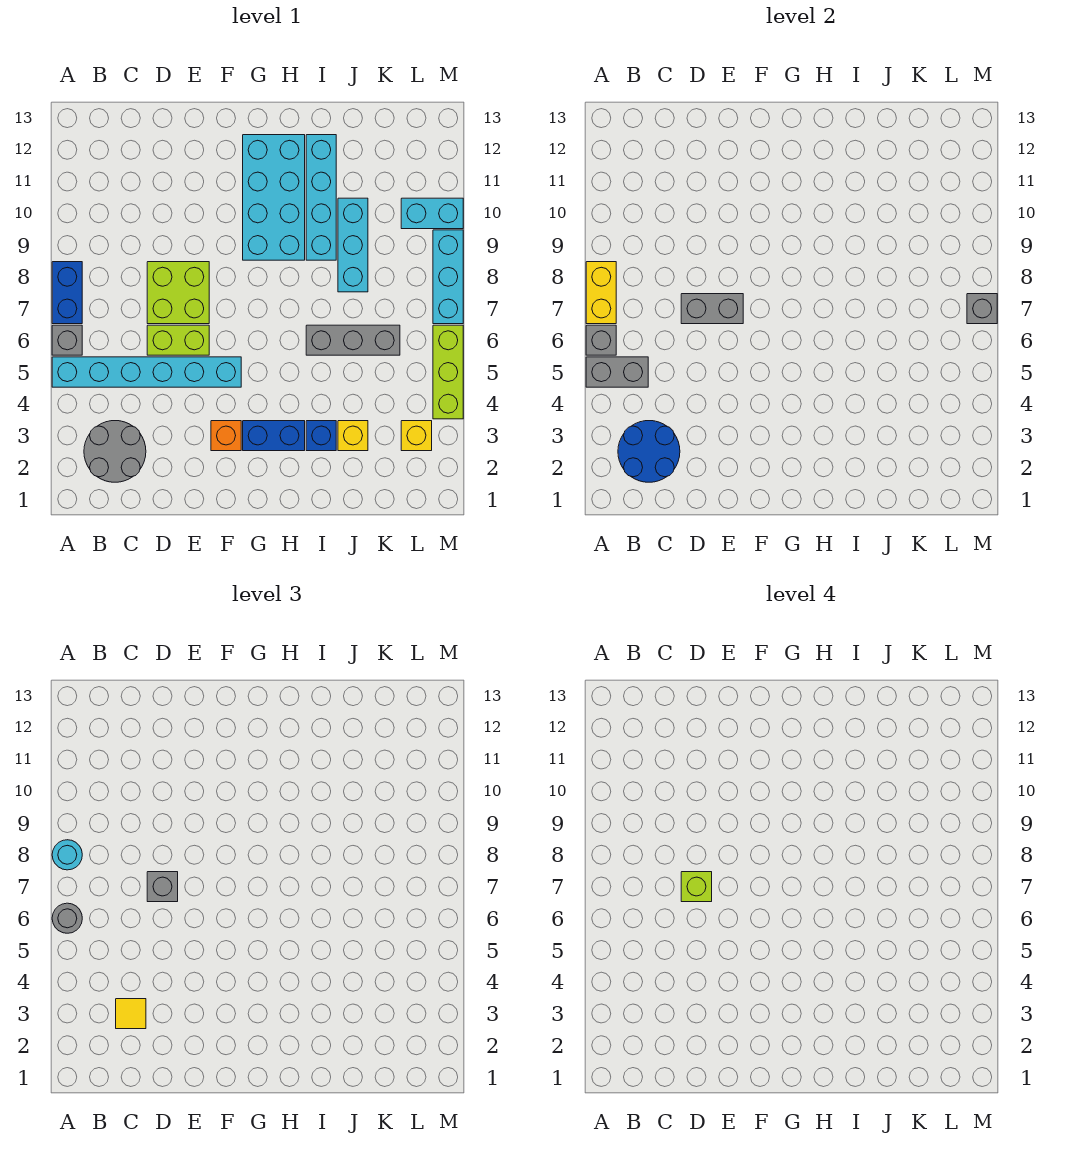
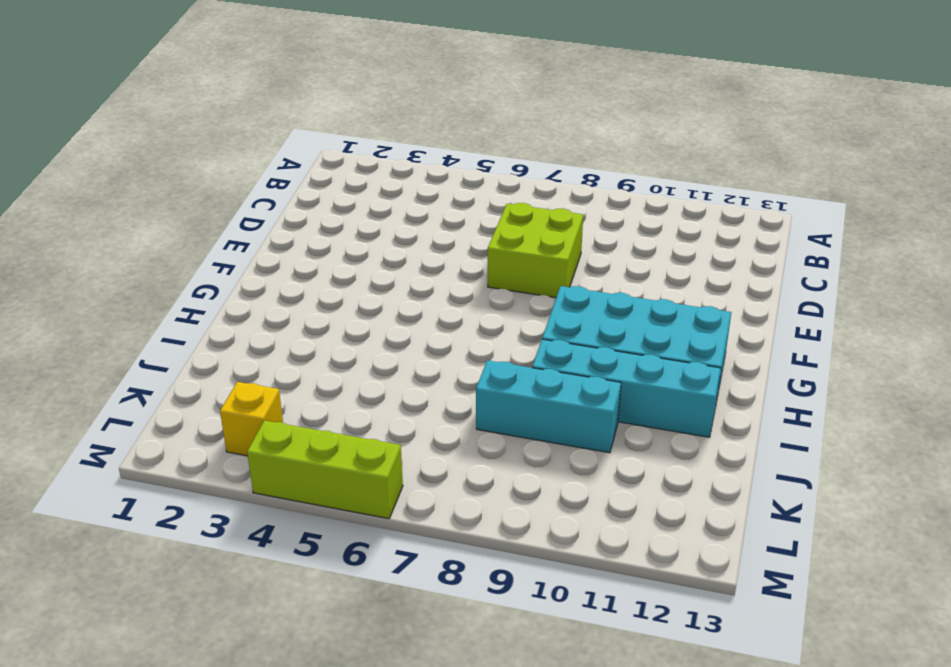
none -> cyan brick A5:F5 level 1
none -> grey brick A6 level 1
none -> blue brick A7:A8 level 1

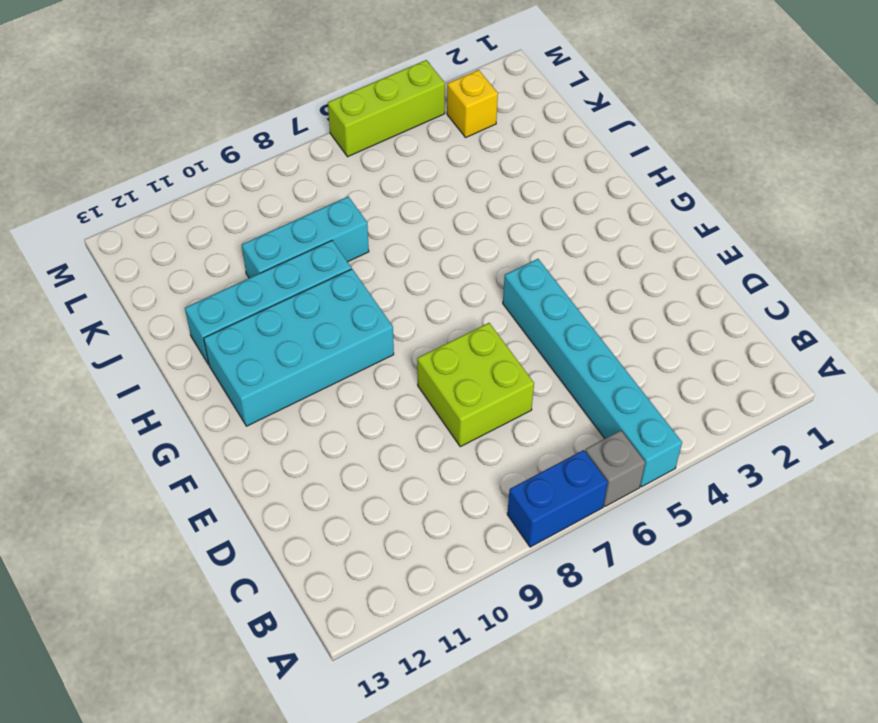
none -> grey round brick B2:C3 level 1
none -> lime brick D6:E6 level 1
none -> orange brick F3 level 1

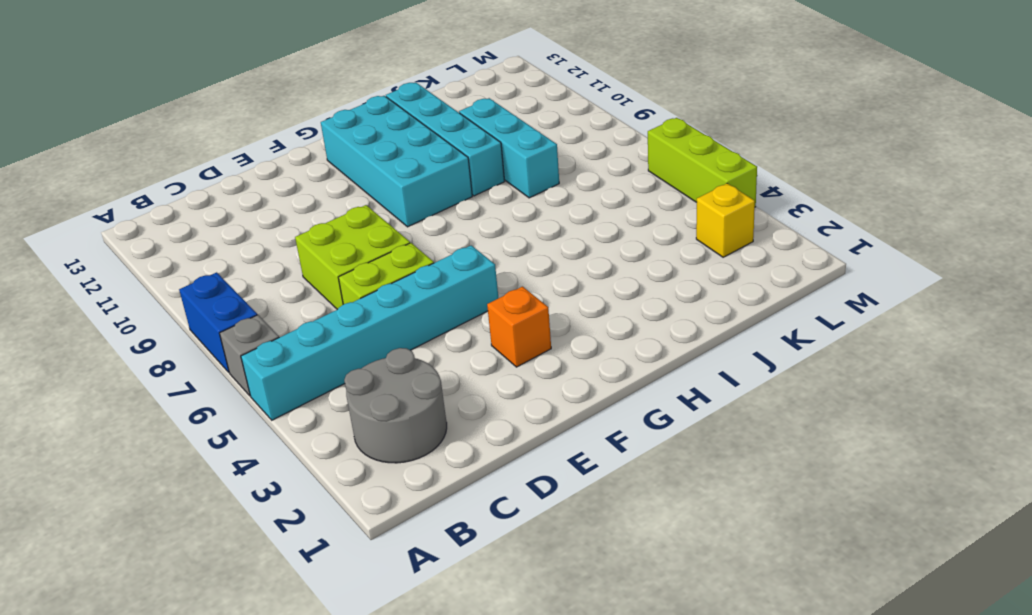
none -> blue brick G3:H3 level 1
none -> blue brick I3 level 1
none -> grey brick I6:K6 level 1

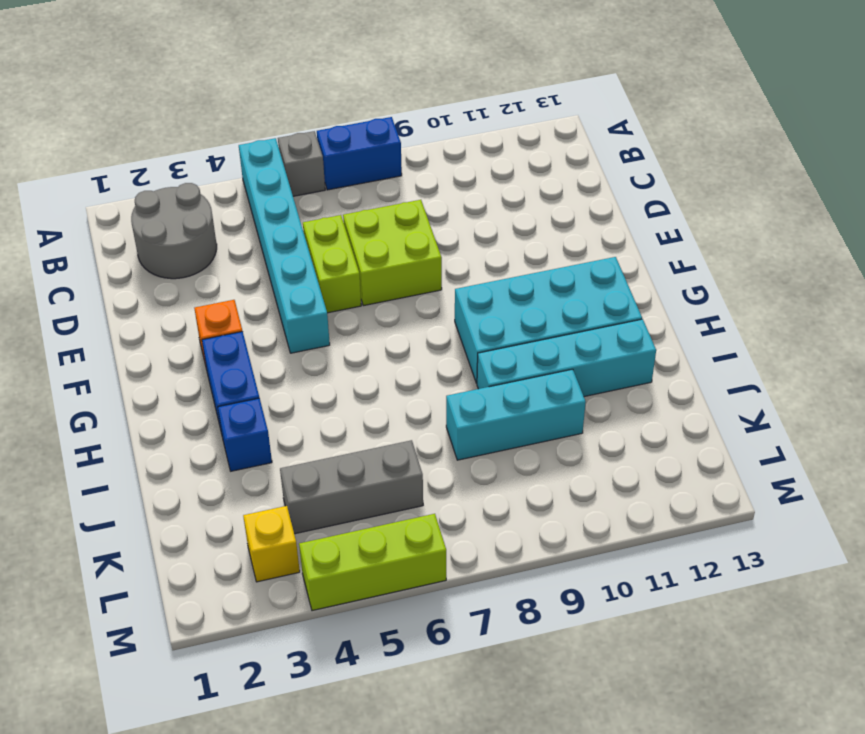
grey brick K4:K6 level 1 -> grey brick I6:K6 level 1
none -> yellow brick J3 level 1
none -> cyan brick L10:M10 level 1
none -> cyan brick M7:M9 level 1

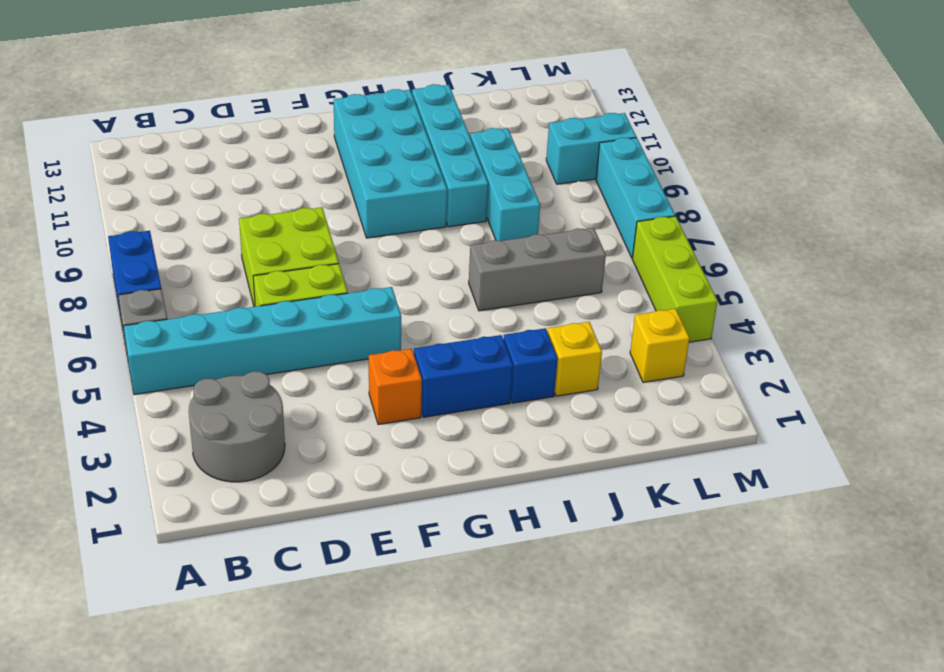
none -> grey brick A5:B5 level 2
none -> grey brick A6 level 2
none -> yellow brick A7:A8 level 2

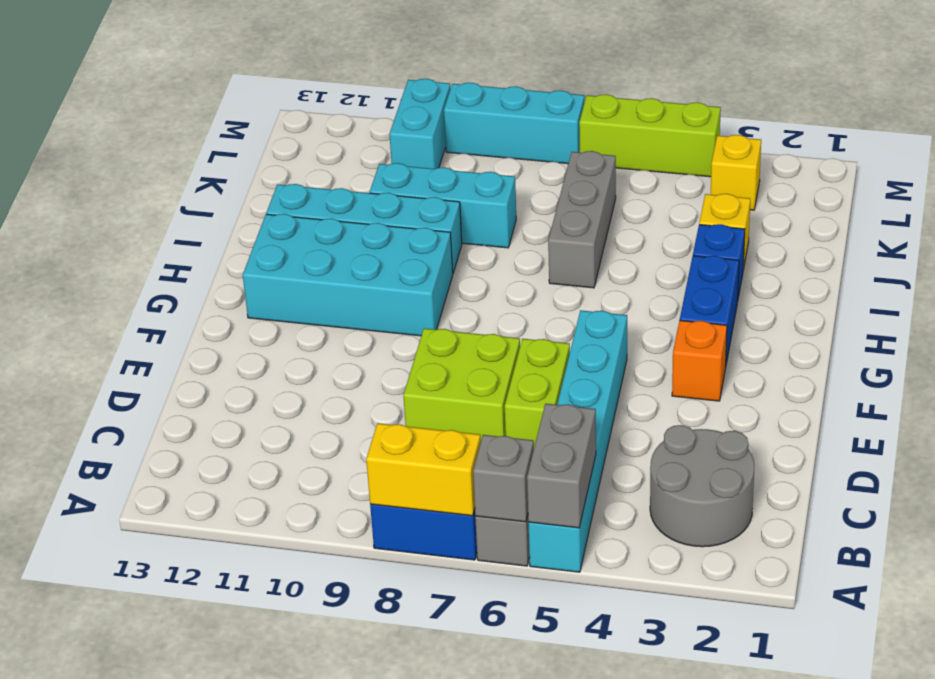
none -> blue round brick B2:C3 level 2
none -> grey brick D7:E7 level 2
none -> grey brick M7 level 2

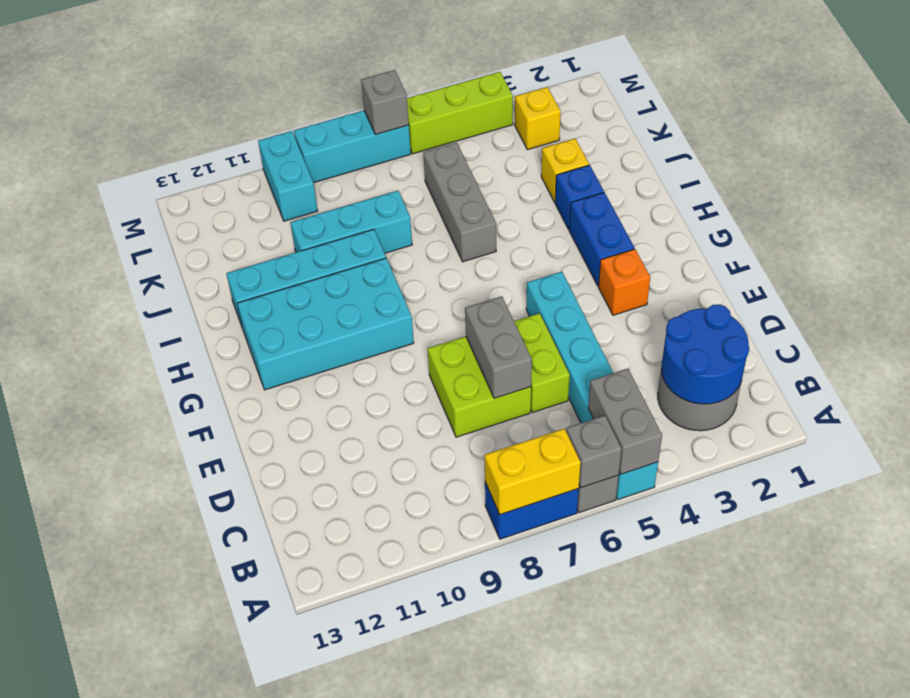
none -> grey round brick A6 level 3
none -> cyan round brick A8 level 3
none -> yellow tile C3 level 3

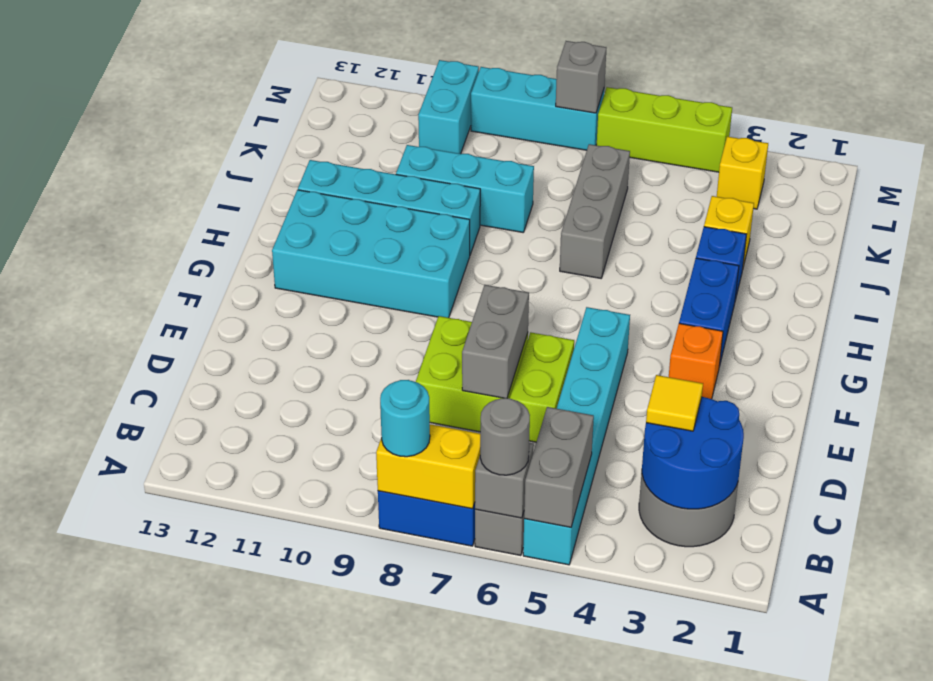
none -> grey brick D7 level 3
none -> lime brick D7 level 4

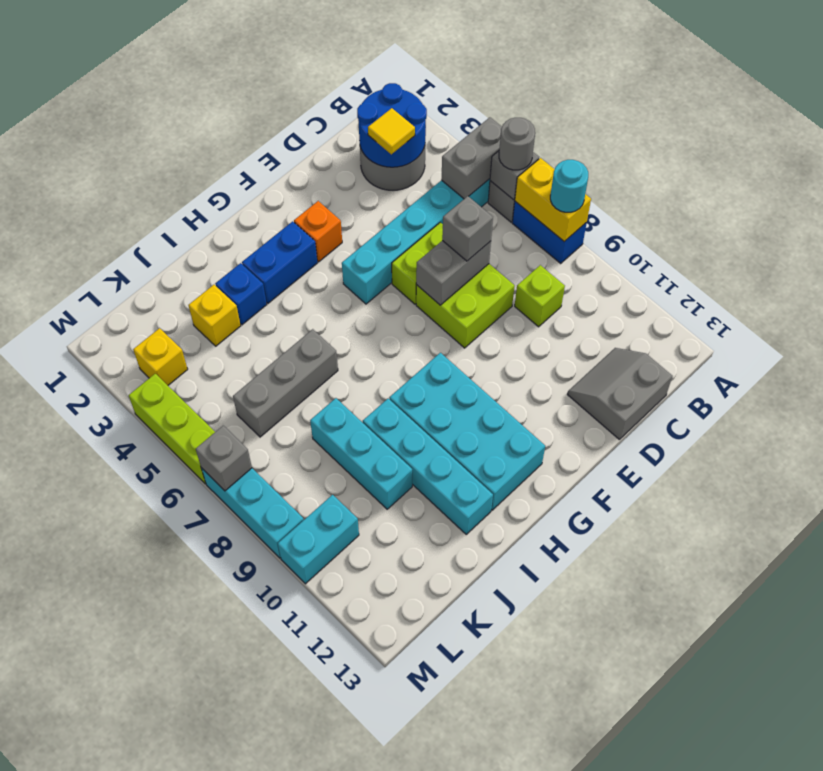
lime brick C9 level 1 -> lime brick D7 level 4
grey slope C12:D13 level 1 top 13 -> none

